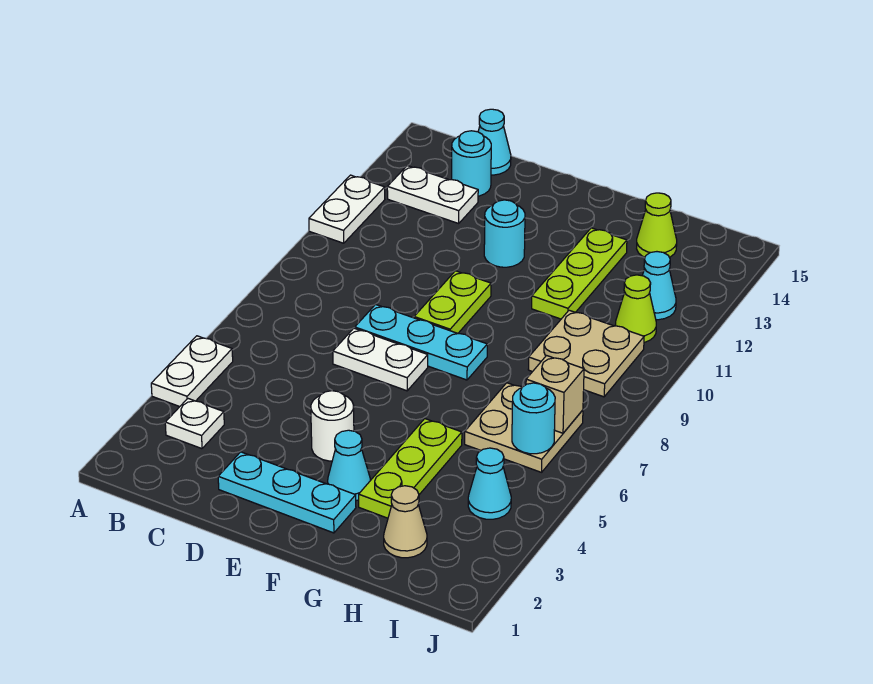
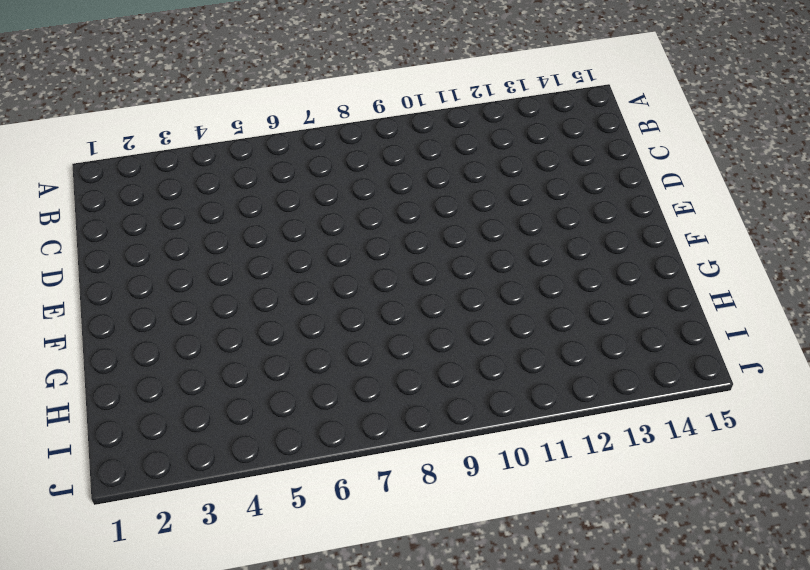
none -> white plate A4:A5 level 1
none -> white plate A11:A12 level 1
none -> white plate B3 level 1

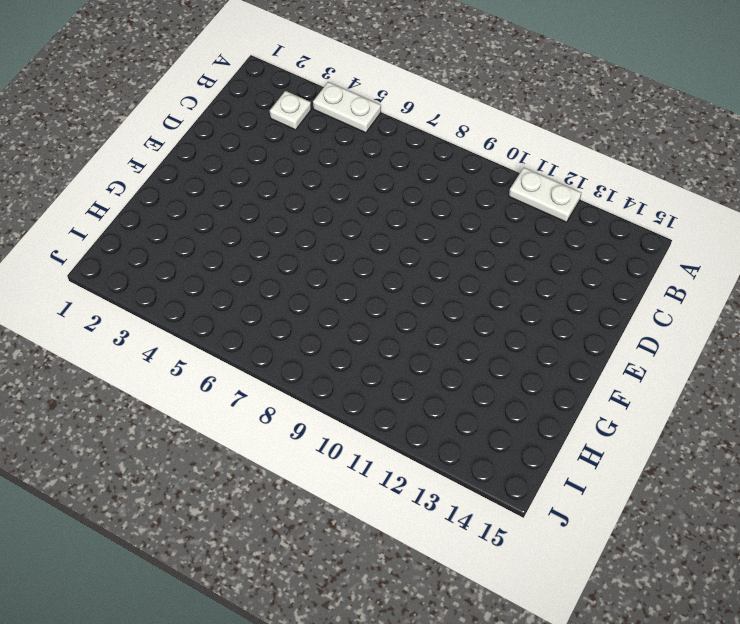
none -> white plate B13:C13 level 1
none -> cyan round brick C14 level 1
none -> cyan cone C15 level 1

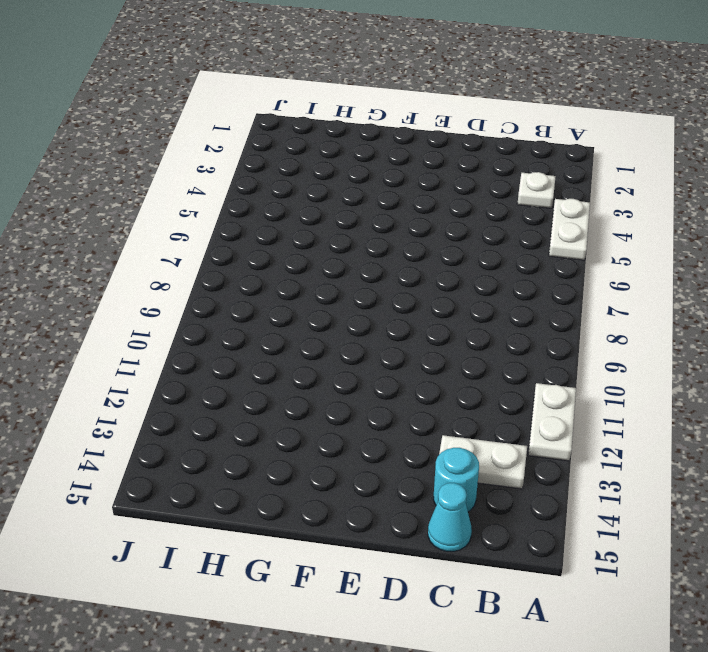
none -> cyan plate D2:F2 level 1
none -> white plate D7:E7 level 1
none -> cyan plate D8:F8 level 1

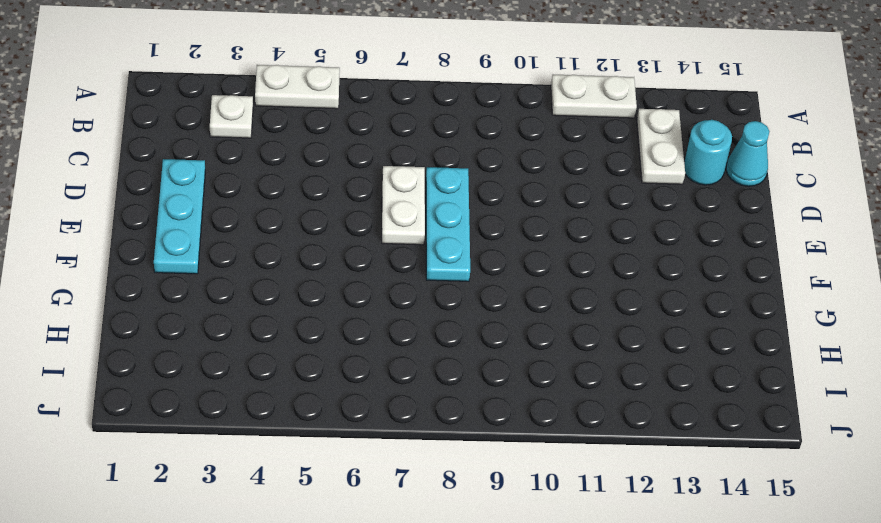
none -> white round brick E4 level 1
none -> lime plate E9:E10 level 1
none -> cyan round brick E12 level 1

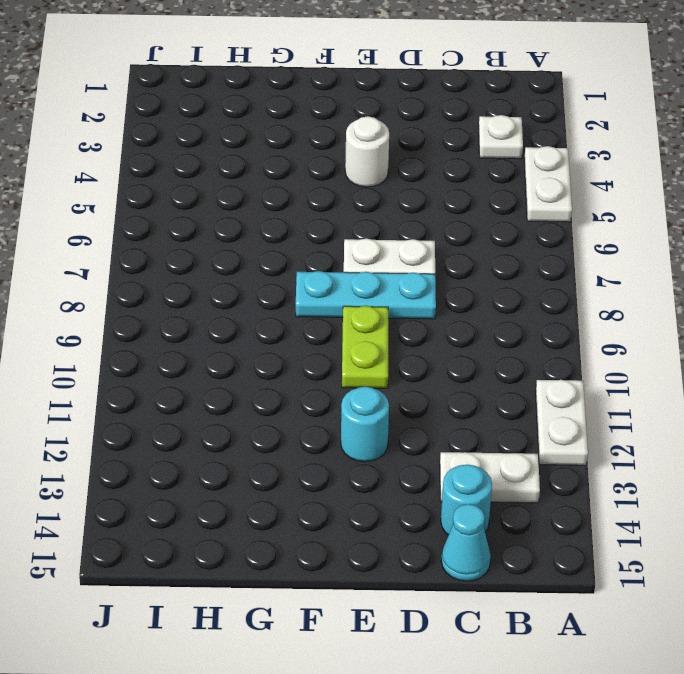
none -> cyan plate D2:F2 level 1
none -> cyan cone F3 level 1
none -> lime plate G3:G5 level 1

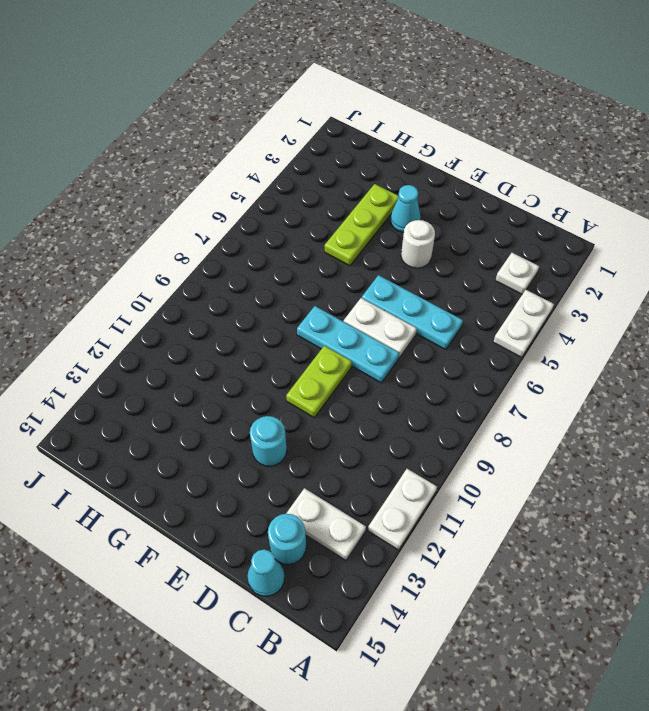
cyan plate C6:E6 level 1 -> cyan plate D2:F2 level 1
none -> lime plate G11:G13 level 1
none -> tan cone H2 level 1
none -> tan plate H6:I7 level 1

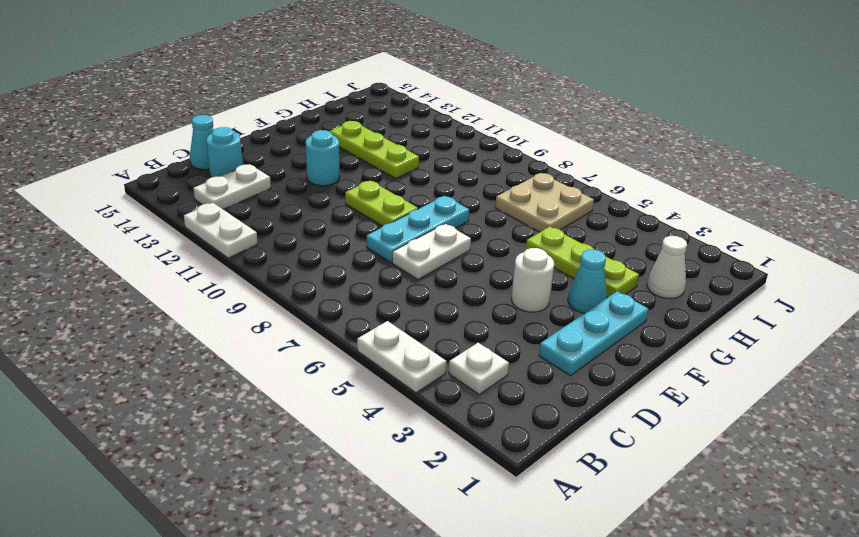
white cone H2 level 1 -> tan cone H2 level 1
none -> tan plate H9:I10 level 1
none -> lime cone H14 level 1
none -> cyan cone I4 level 1

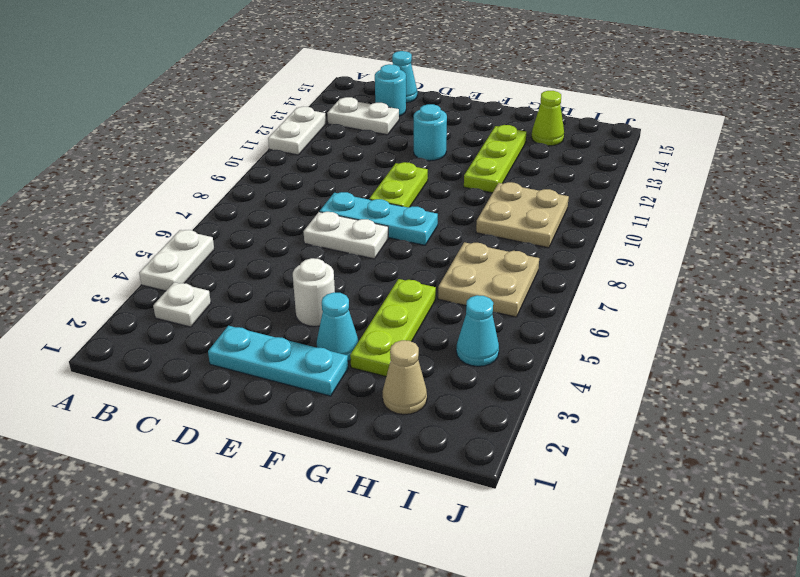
none -> lime cone I11 level 1
none -> cyan cone I12 level 1
none -> cyan round brick I6 level 2

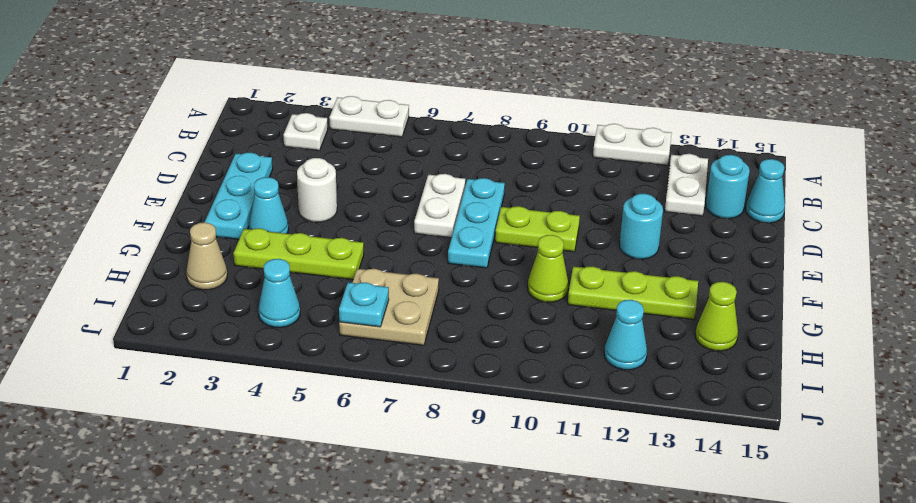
lime cone G10 level 1 -> lime cone I11 level 1
cyan plate I6 level 2 -> cyan round brick I6 level 2
none -> tan plate H9:I10 level 1
none -> tan brick I7 level 2

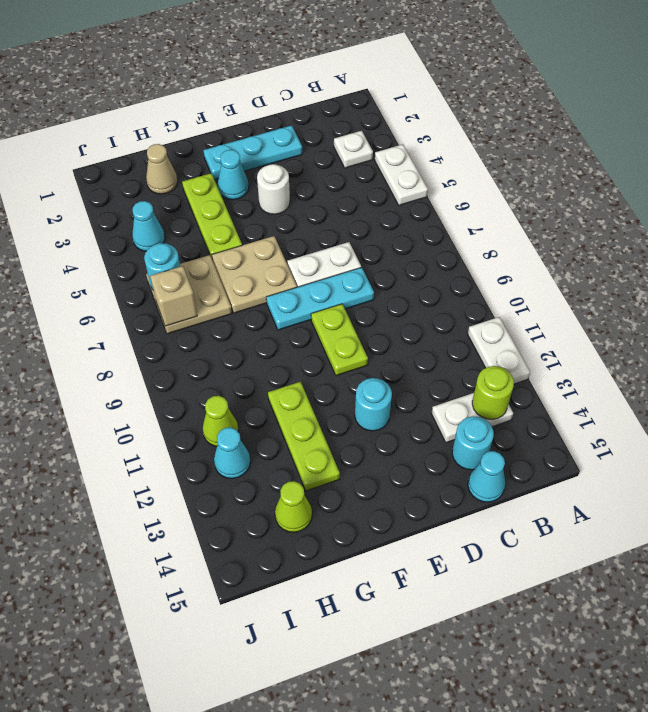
lime round brick B13 level 2 -> none
tan plate F6:G7 level 1 -> tan plate H9:I10 level 1

